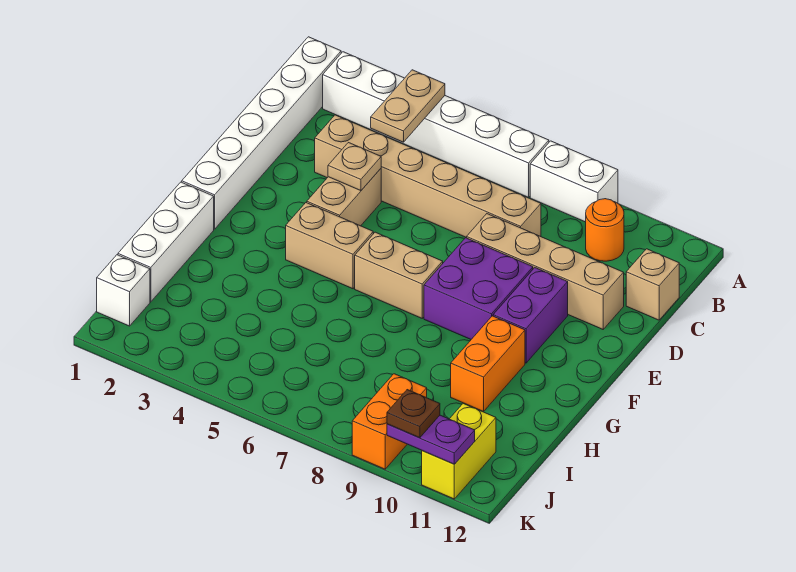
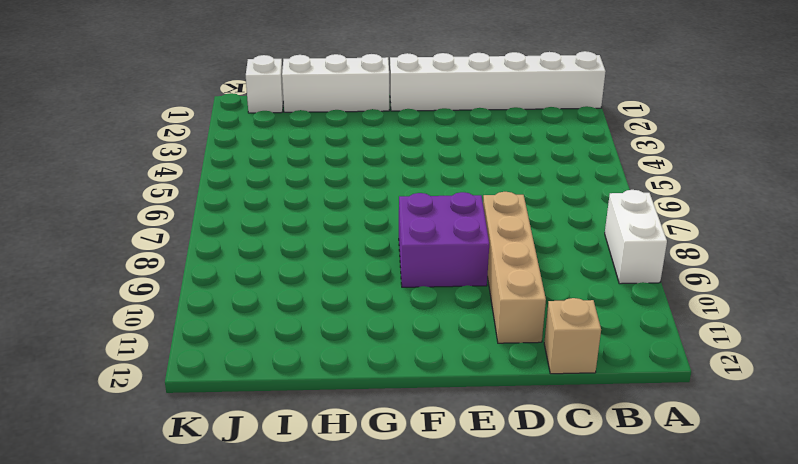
none -> white brick A2:A7 level 1
none -> orange round brick B10 level 1
none -> tan brick C3:C8 level 1

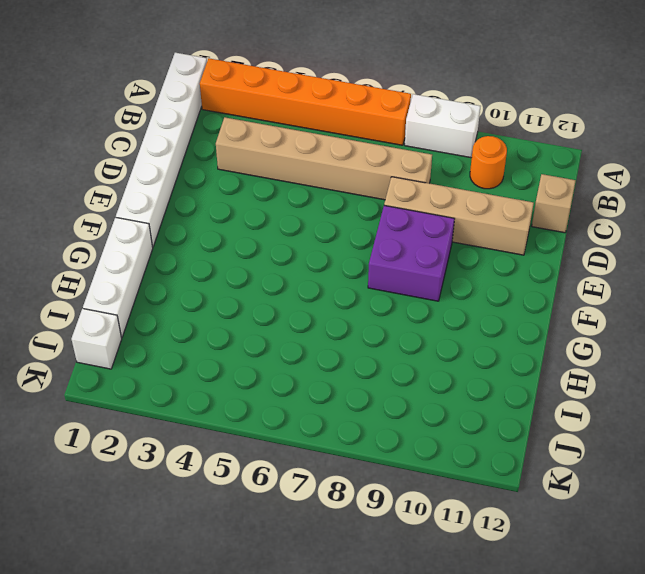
orange brick A2:A7 level 1 -> white brick A2:A7 level 1
none -> tan brick D4:E4 level 1
none -> purple brick E10:F10 level 1
none -> tan brick F4:F5 level 1

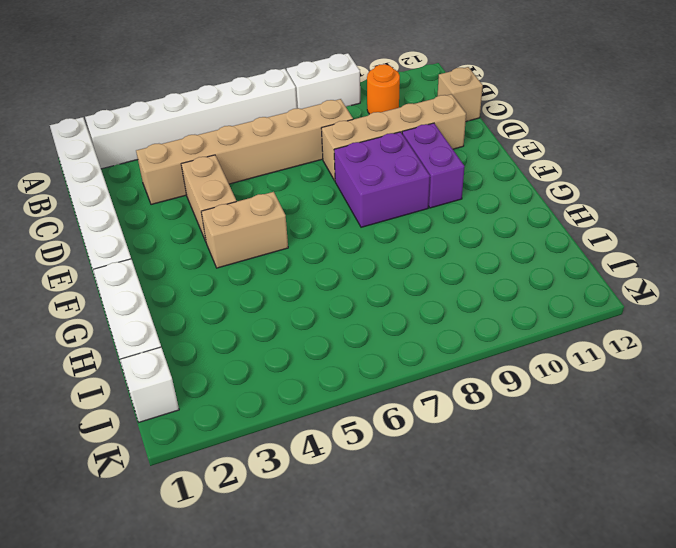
none -> tan brick F6:F7 level 1
none -> orange brick G10:H10 level 1
none -> orange brick J9:K9 level 1

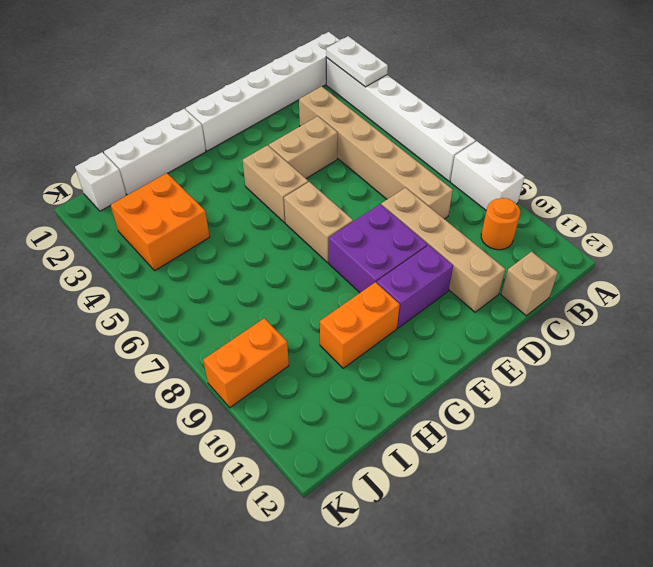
white plate A2:A3 level 2 -> none
orange brick I3:J4 level 1 -> none
none -> yellow brick J11:K11 level 1
none -> tan plate A4:B4 level 2
none -> tan plate D4 level 2

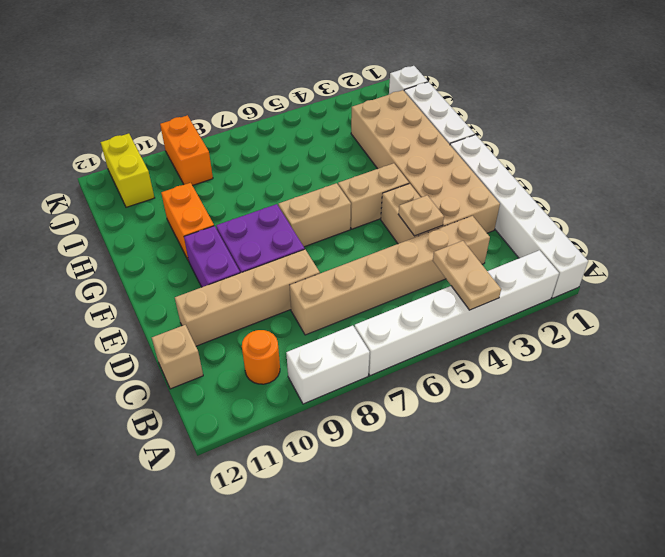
tan brick D2:I3 level 1 -> none
none -> purple plate K10:K11 level 2
none -> brown plate K10 level 3

